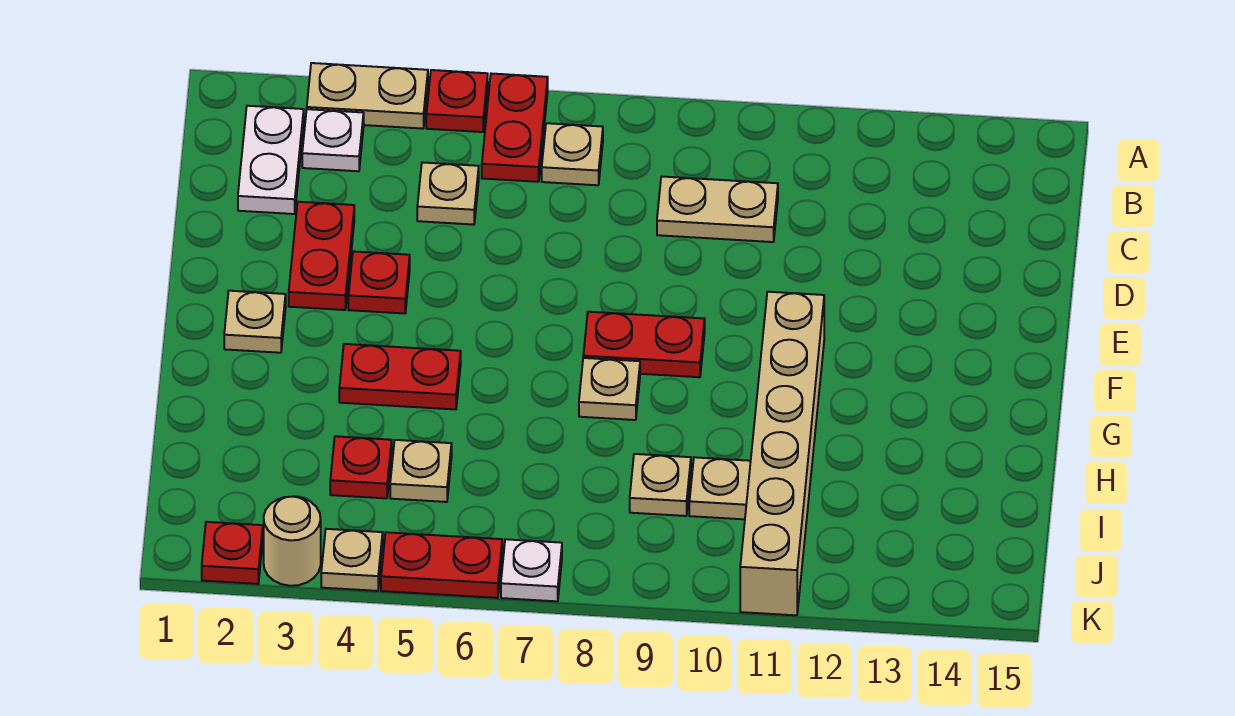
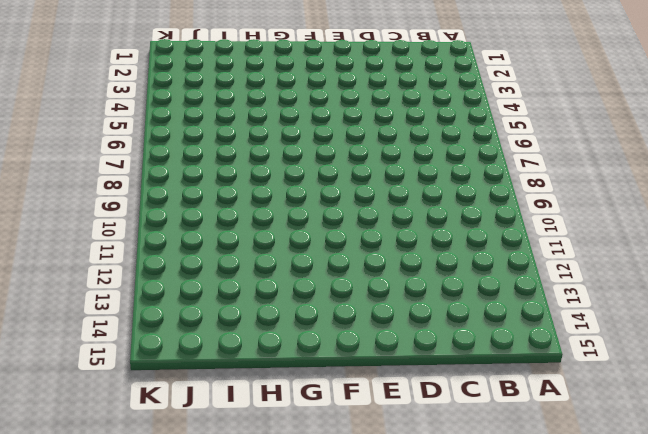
none -> tan plate A3:A4 level 1
none -> red plate A5 level 1
none -> red plate A6:B6 level 1

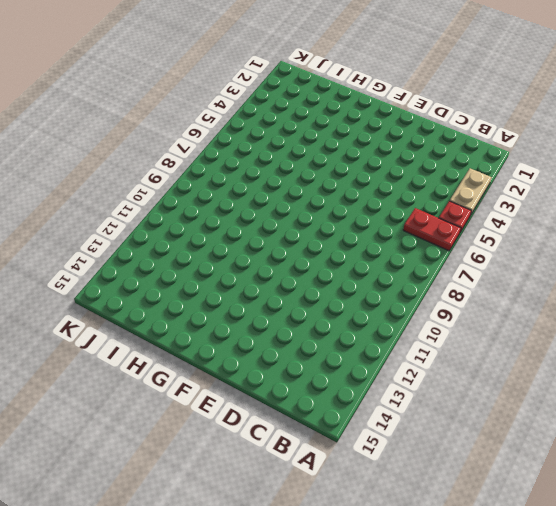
none -> white plate B2:C2 level 1
none -> white plate B3 level 1
none -> tan plate B7 level 1

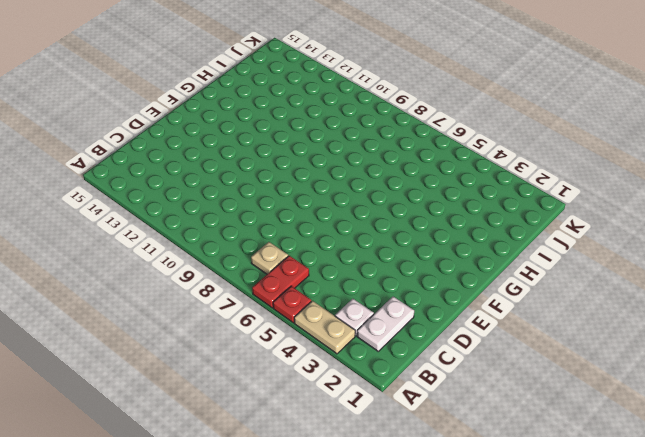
none -> tan plate C5 level 1
none -> tan plate C9:C10 level 1
none -> red plate D3:E3 level 1

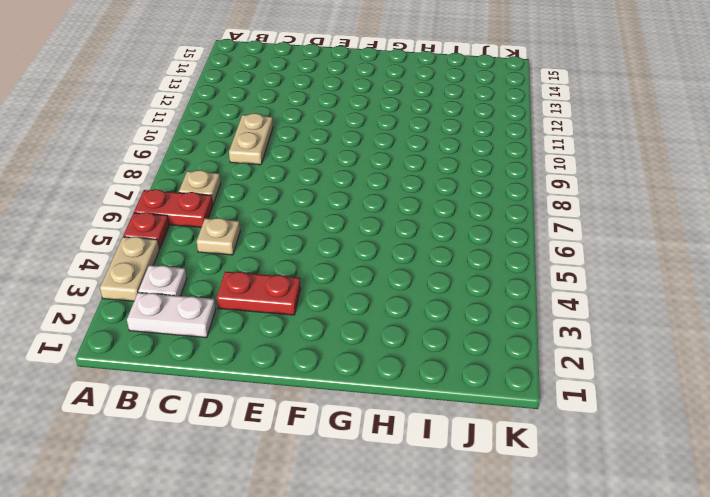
none -> red plate E4 level 1
none -> tan plate F2 level 1
none -> red plate F8:F9 level 1

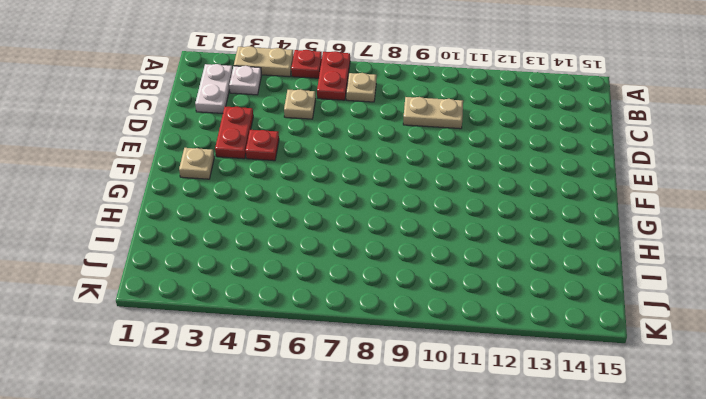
none -> red plate F8:F9 level 1
none -> tan brick F11:K11 level 1
none -> red plate G4:G5 level 1

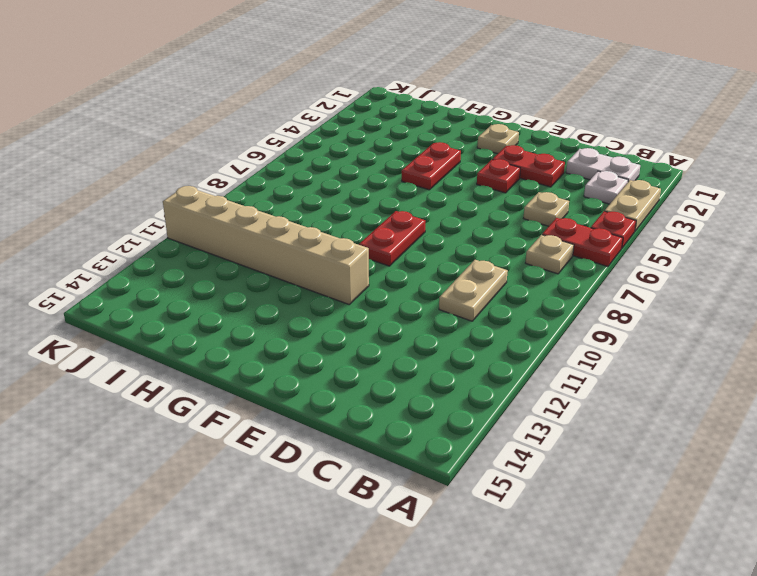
none -> tan plate G8 level 1
none -> red plate I4 level 1
none -> tan plate I5 level 1

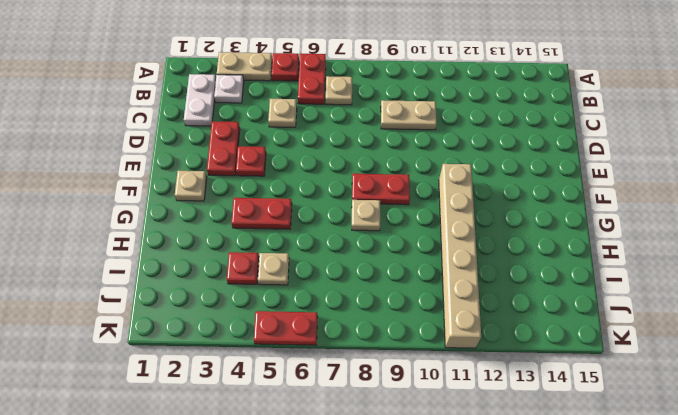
none -> tan plate I9 level 1
none -> tan plate I10 level 1
none -> red plate K2 level 1

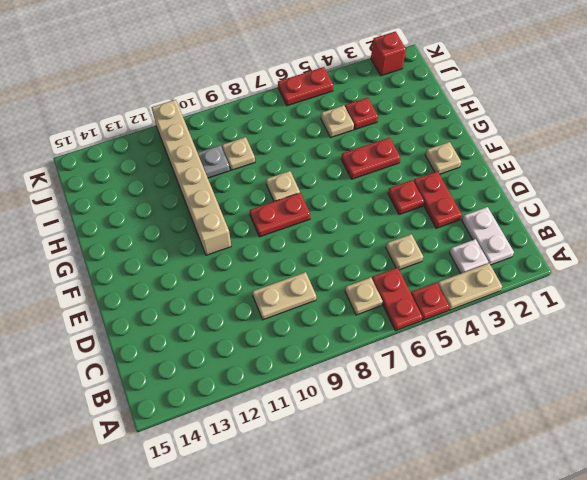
grey plate I10 level 1 -> tan plate I10 level 1
red brick K2 level 1 -> red plate K2 level 1
none -> tan round brick K3 level 1
none -> tan plate K4 level 1
none -> white plate K7 level 1

